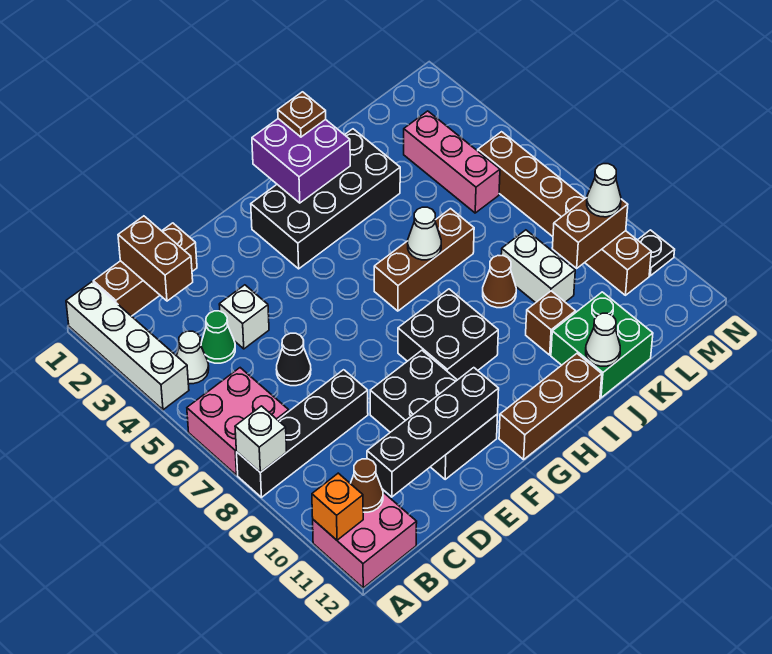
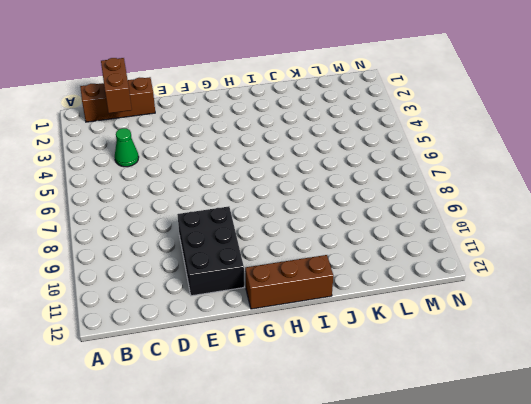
none -> white brick A1:A4 level 1
none -> pink brick A6:B7 level 1
none -> black brick A8:D8 level 1
none -> pink brick A11:B12 level 1

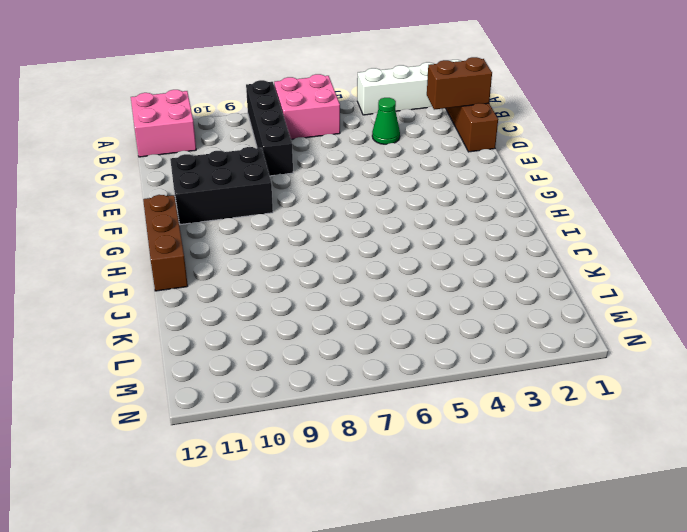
none -> white cone B4 level 1
none -> white brick D4 level 1
none -> black cone D6 level 1
none -> black brick G2:J3 level 1

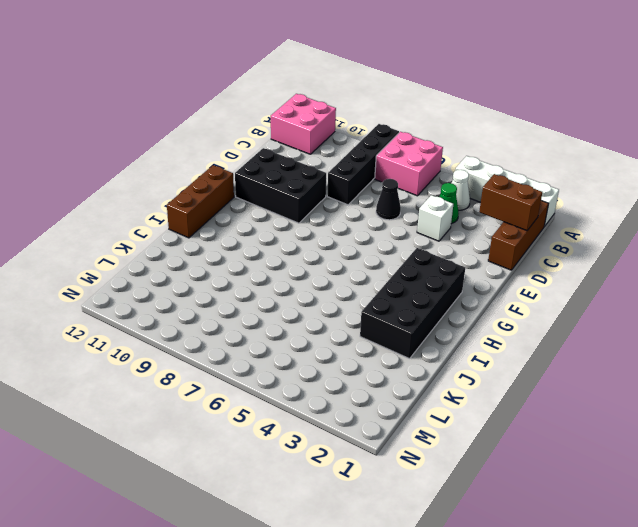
none -> black brick G8:H9 level 1
none -> brown brick H6:J6 level 1
none -> brown cone J8 level 1
none -> brown brick J10 level 1

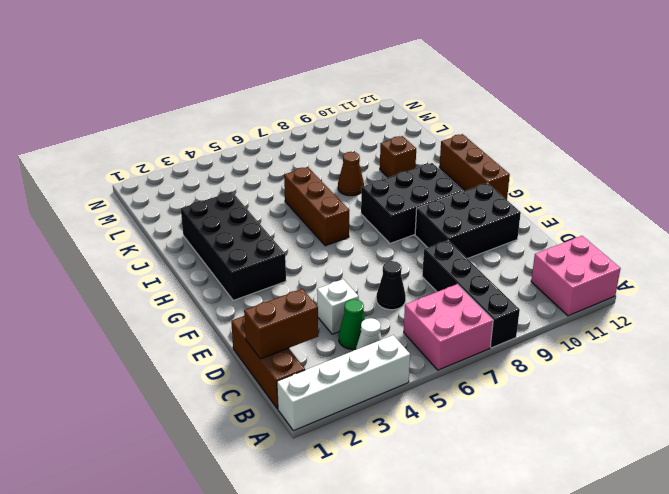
black brick G8:H10 level 1 -> black brick G8:H9 level 1
none -> green brick J11:K12 level 1
none -> white brick K8:K9 level 1
none -> pink brick L3:L5 level 1
none -> brown brick M5:M10 level 1

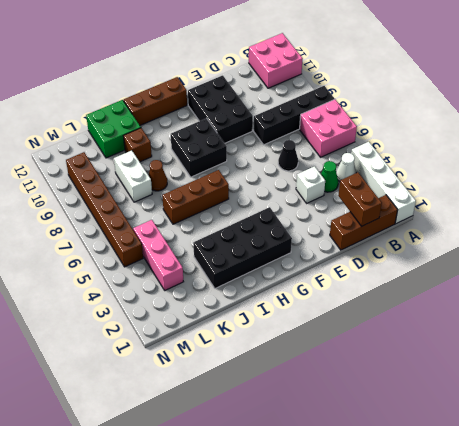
none -> black plate N10 level 1
none -> white brick A8 level 2
none -> orange brick A11 level 2
none -> brown cone B11 level 2

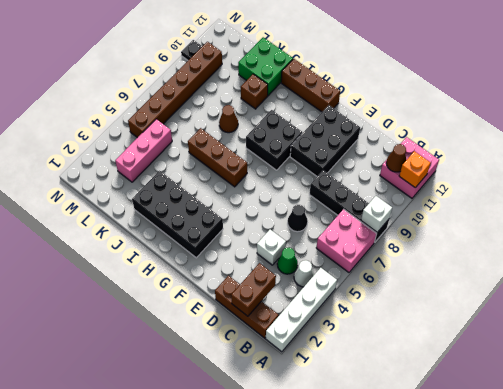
none -> white brick K8:K9 level 1
none -> black brick C11:F11 level 2
none -> purple brick H1:I2 level 2
none -> white cone I6 level 2

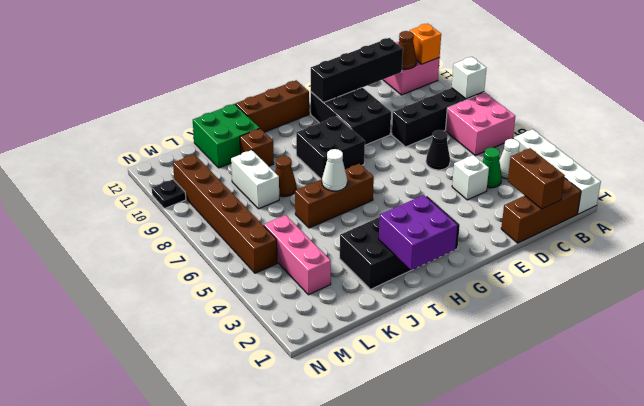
none -> white cone J12 level 2
none -> brown brick L9:M9 level 2
none -> brown plate I1 level 3
none -> white cone M9 level 3

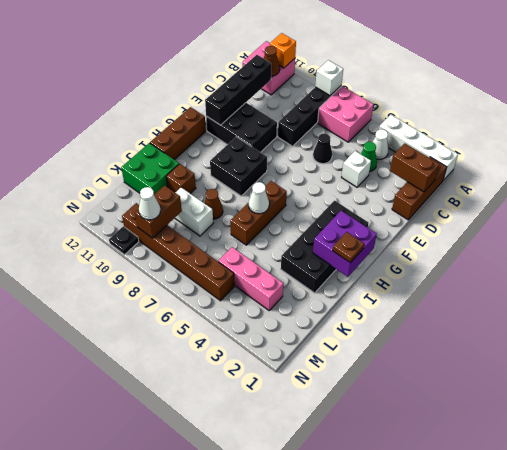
none -> white cone J12 level 2

